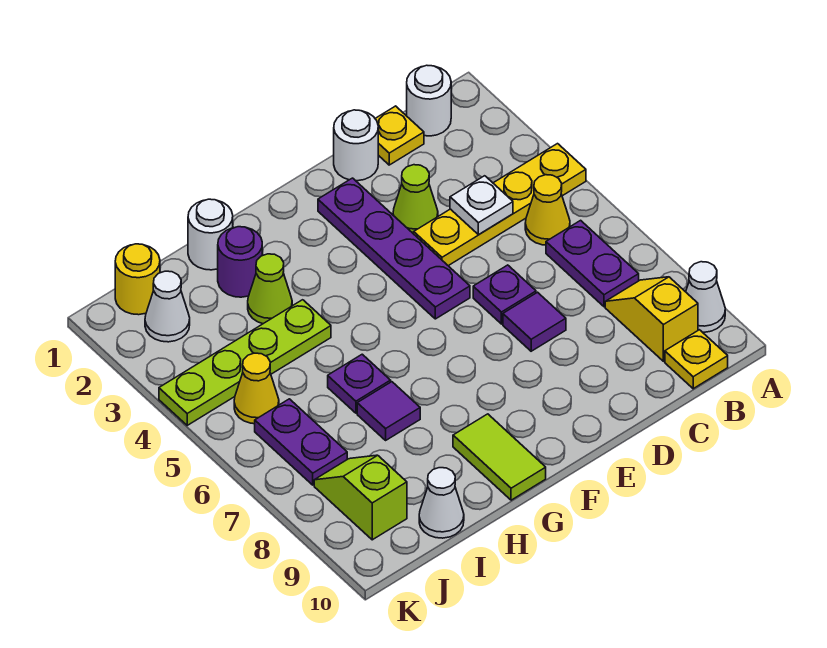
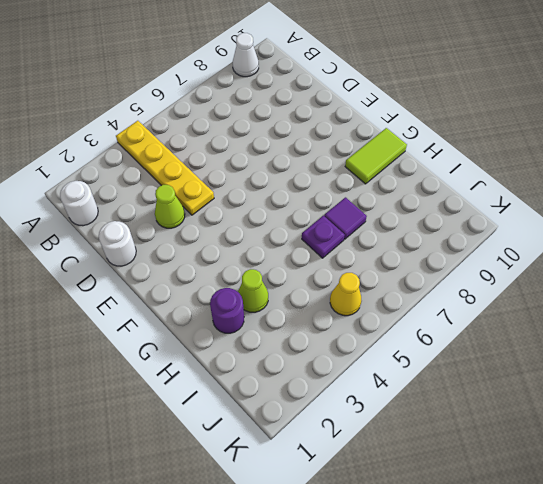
none -> yellow cone B5 level 1
none -> purple plate B6:B7 level 1
none -> yellow slope B8:B9 level 1 top 9

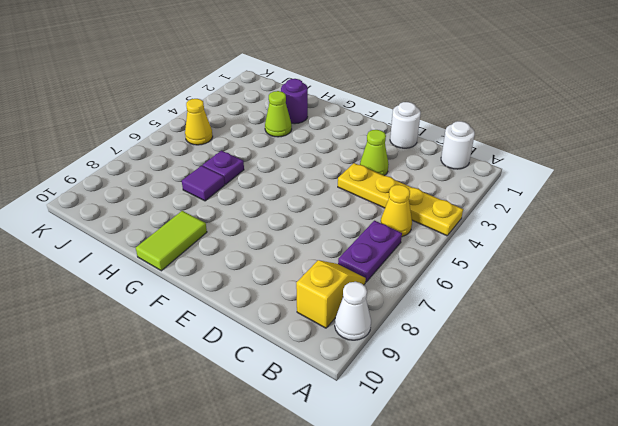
none -> yellow plate B10 level 1
none -> yellow plate C1 level 1
none -> purple plate D6 level 1

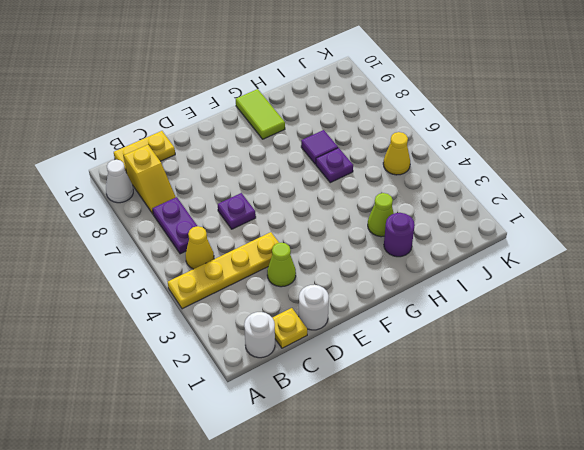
yellow plate B10:C10 level 1 -> yellow plate B10 level 1
none -> purple tile D7 level 1
none -> purple plate E2:E5 level 1
none -> white round brick H1 level 1

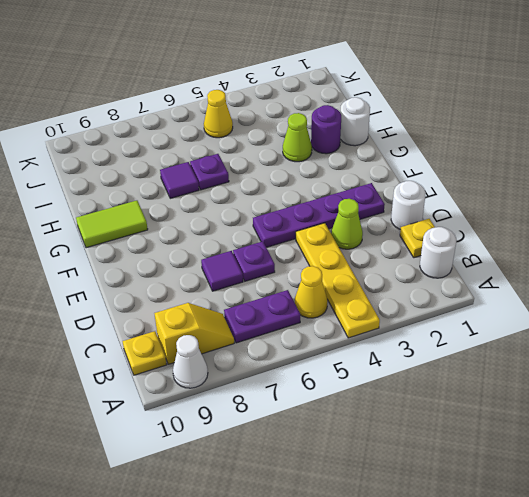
none -> lime plate H4:K4 level 1
none -> white cone I10 level 1
none -> yellow round brick J1 level 1

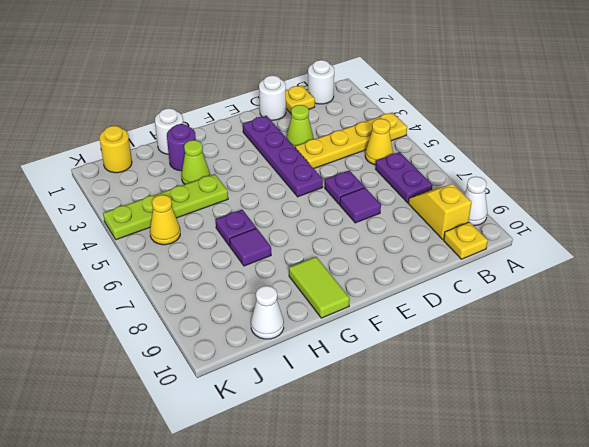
none -> white cone J2 level 1
none -> purple plate J6:J7 level 1
none -> lime slope J8:J9 level 1 top 9

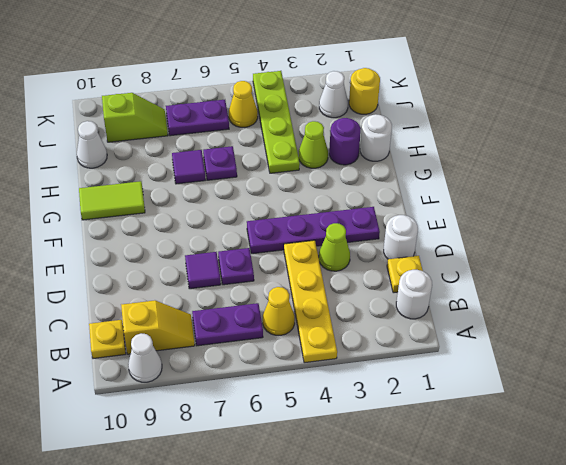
none -> white plate C4 level 2

